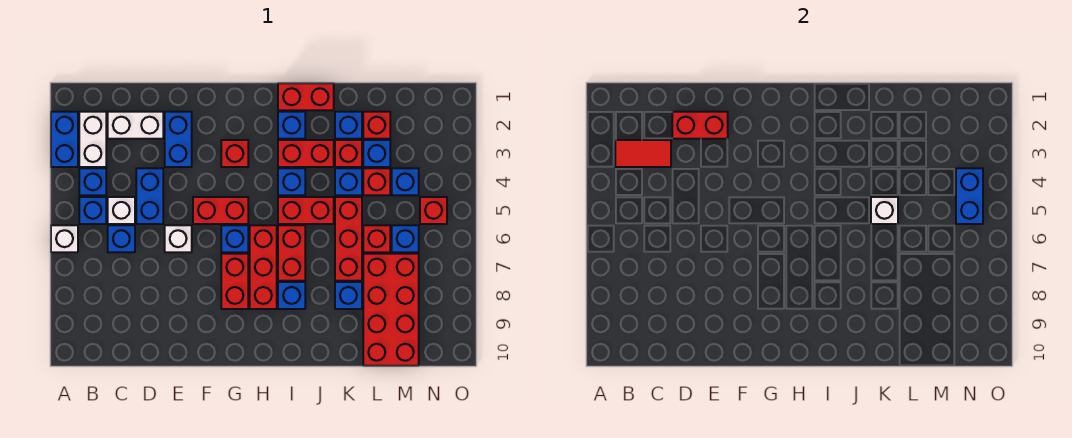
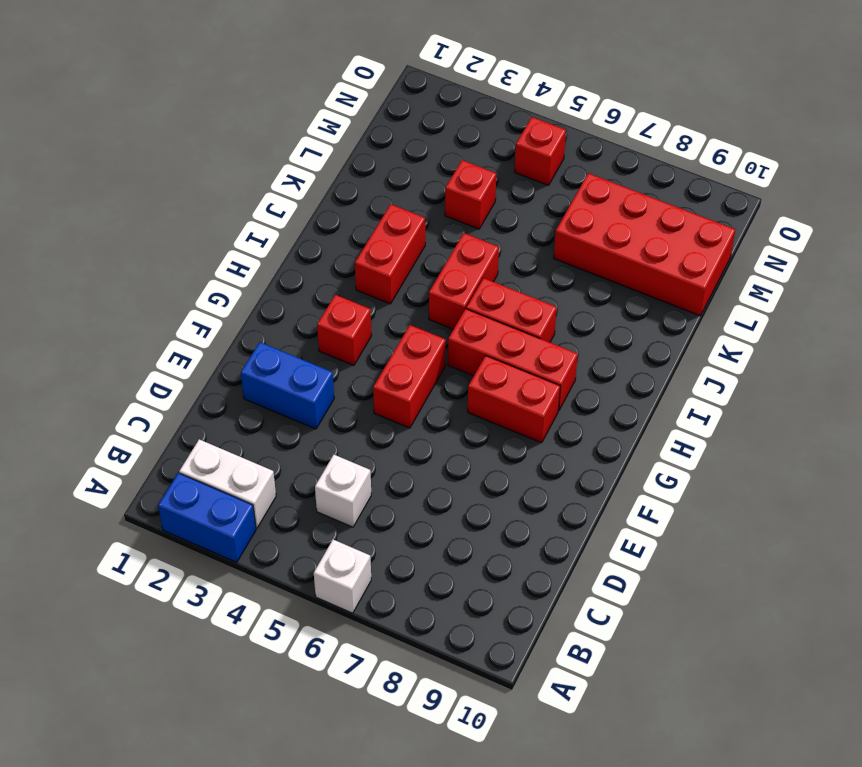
none -> blue brick B4 level 1
none -> blue brick B5 level 1
none -> white brick C2:D2 level 1
none -> blue brick C6 level 1

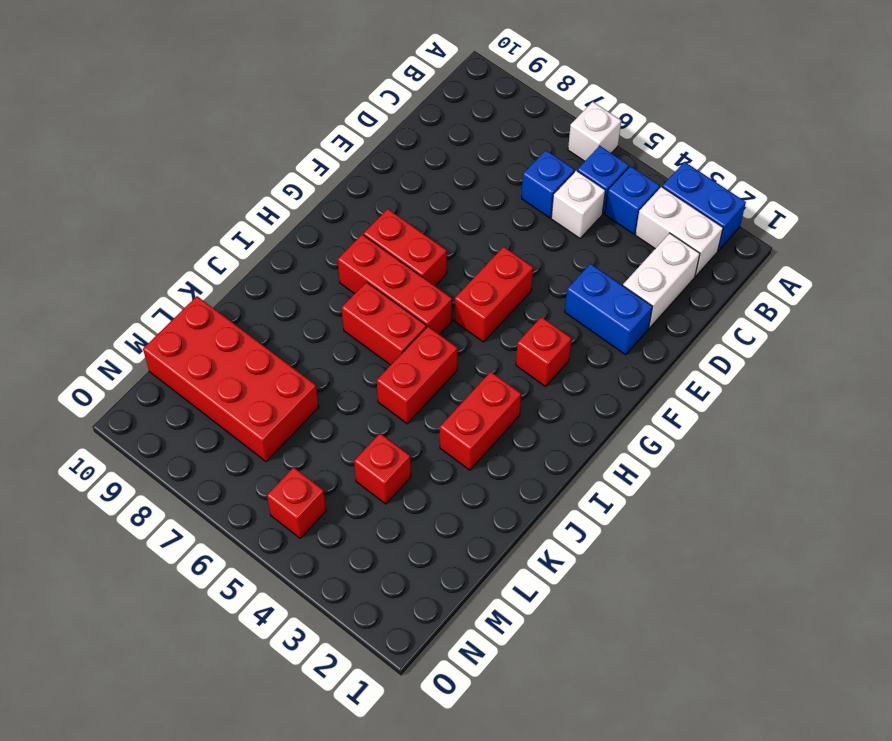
none -> blue brick D4:D5 level 1
none -> white brick E6 level 1
none -> blue brick G6 level 1
none -> red brick I1:J1 level 1

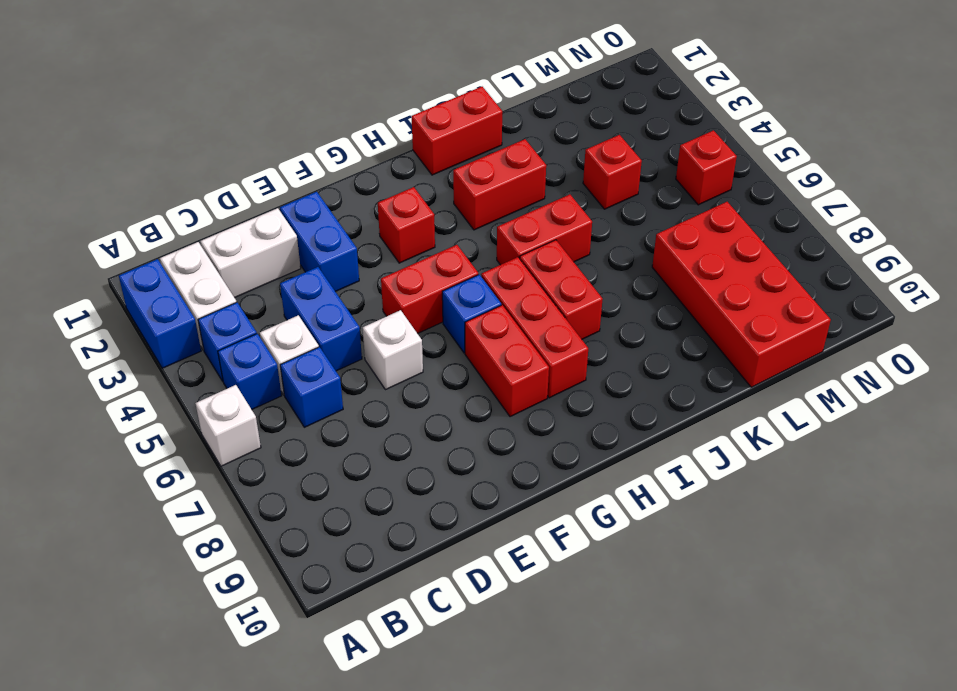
none -> blue brick I2 level 1
none -> blue brick I4 level 1
none -> blue brick I8 level 1
none -> blue brick K2 level 1

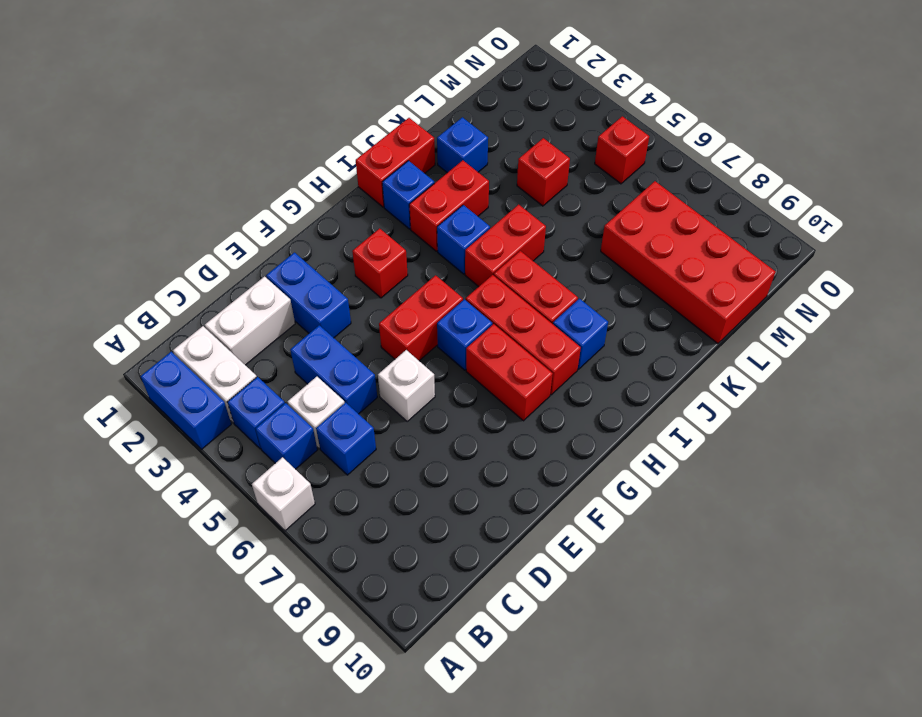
none -> red brick K3 level 1
none -> blue brick K4 level 1
none -> red brick K5:K7 level 1
none -> blue brick K8 level 1

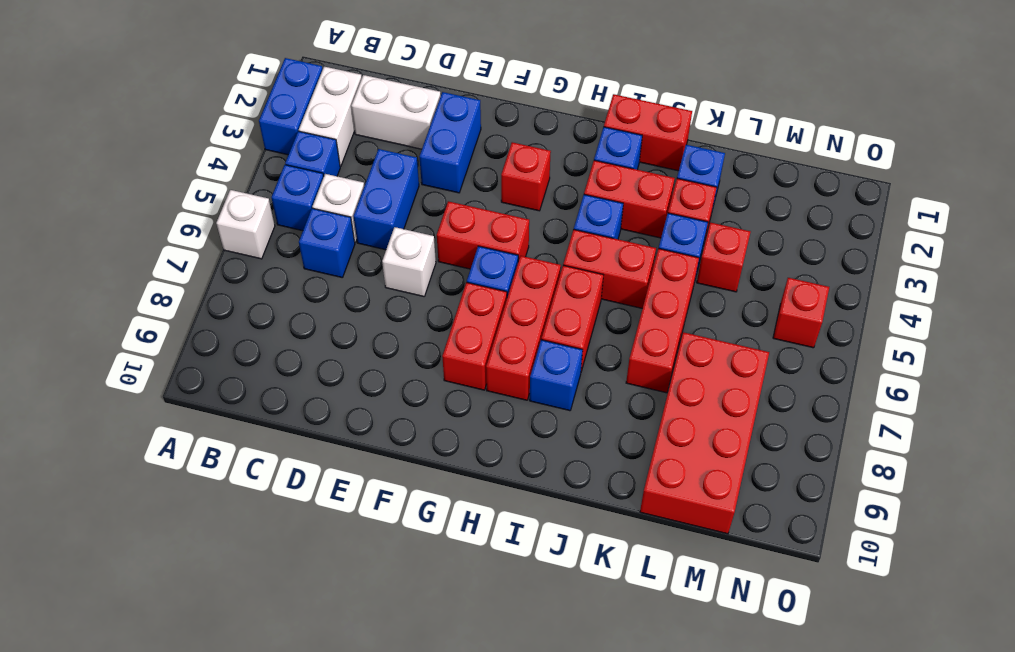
none -> blue brick K8 level 1
none -> red brick L2 level 1
none -> blue brick L3 level 1
none -> red brick L6 level 1

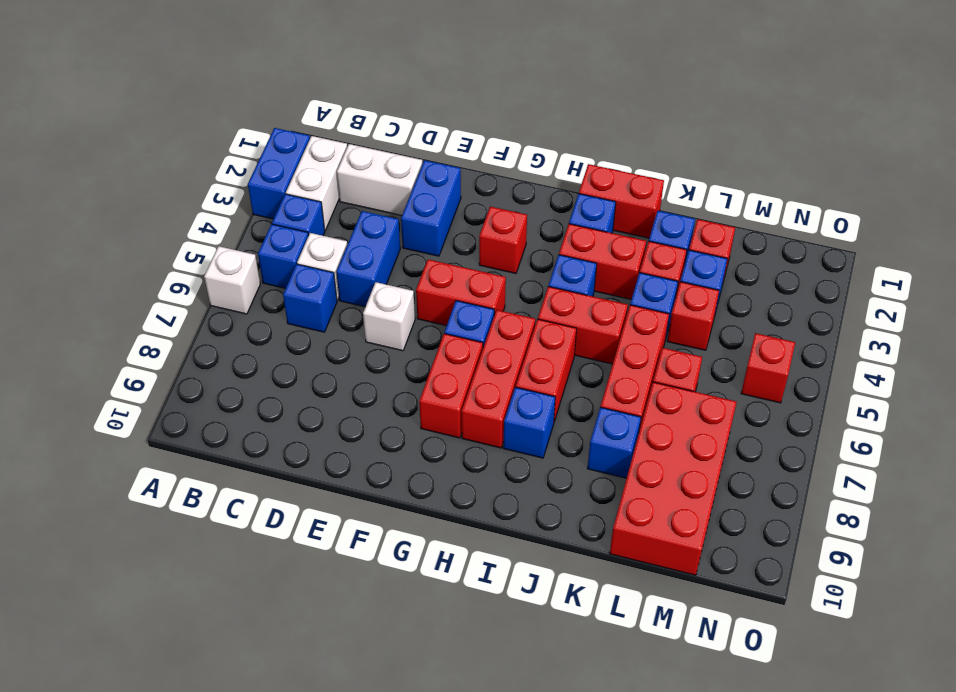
none -> blue brick M4 level 1
none -> blue brick M6 level 1
none -> red tile B3:C3 level 2
none -> red brick D2:E2 level 2

